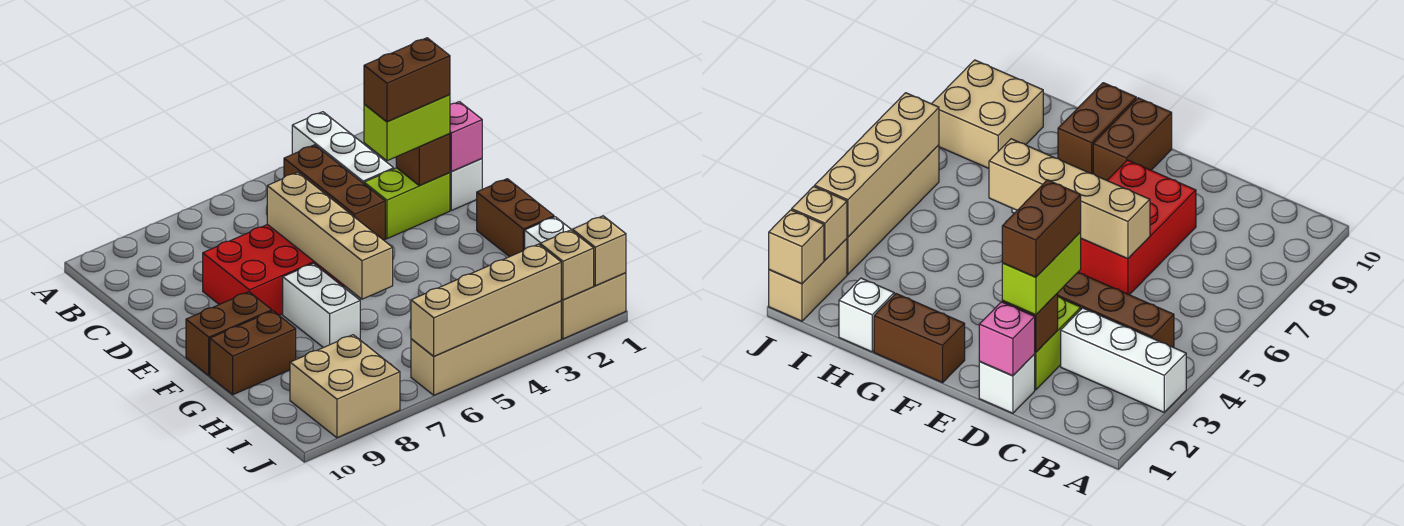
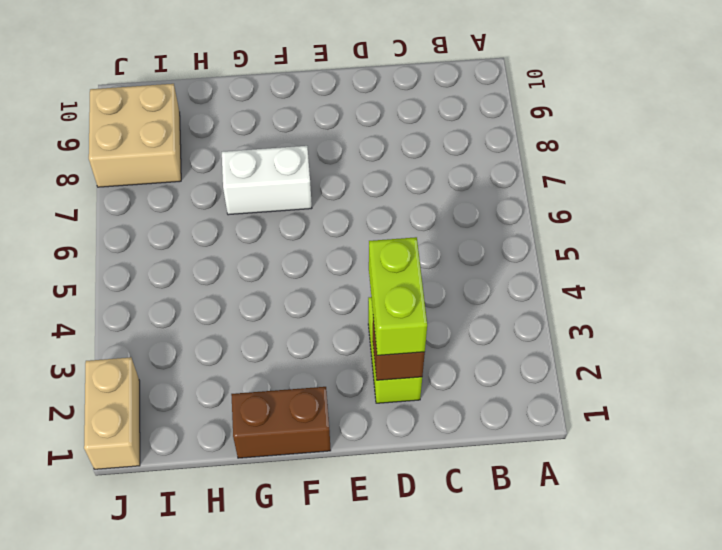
none -> white brick A3:C3 level 1
none -> brown brick B4:D4 level 1
none -> white brick D1 level 1

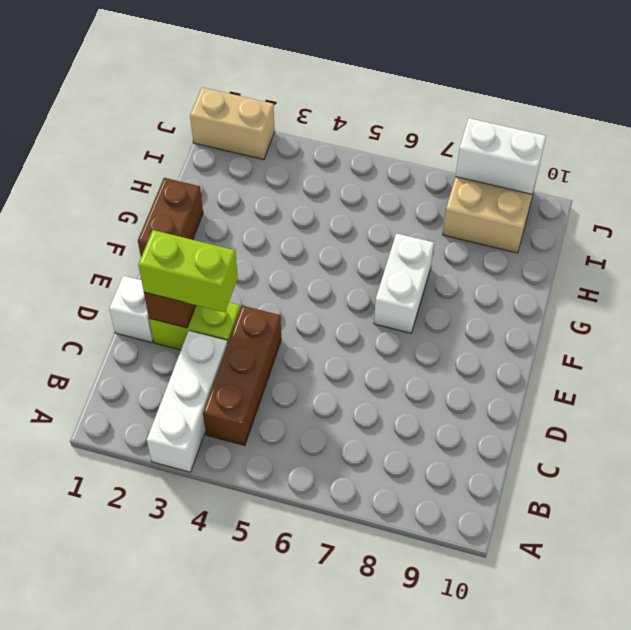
white brick J8:J9 level 2 -> none
none -> red brick D6:E8 level 1
none -> brown brick F9:F10 level 1
none -> brown brick G9:G10 level 1

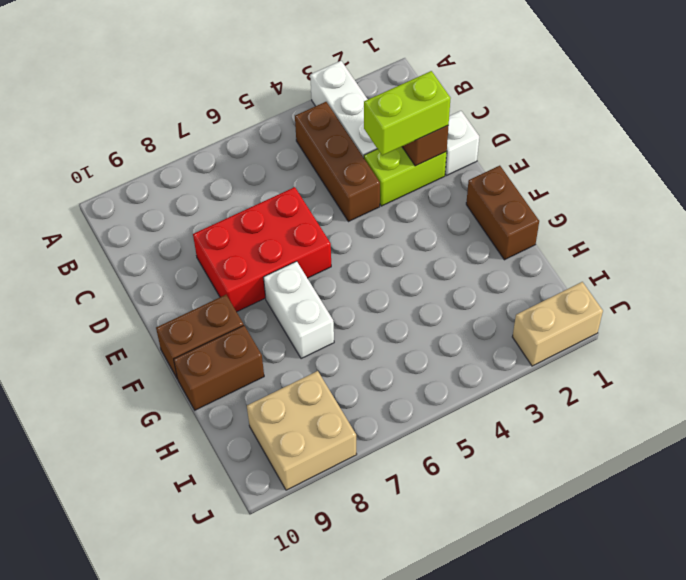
none -> white brick H1 level 1
none -> tan brick J3:J6 level 1
none -> pink brick D1 level 2

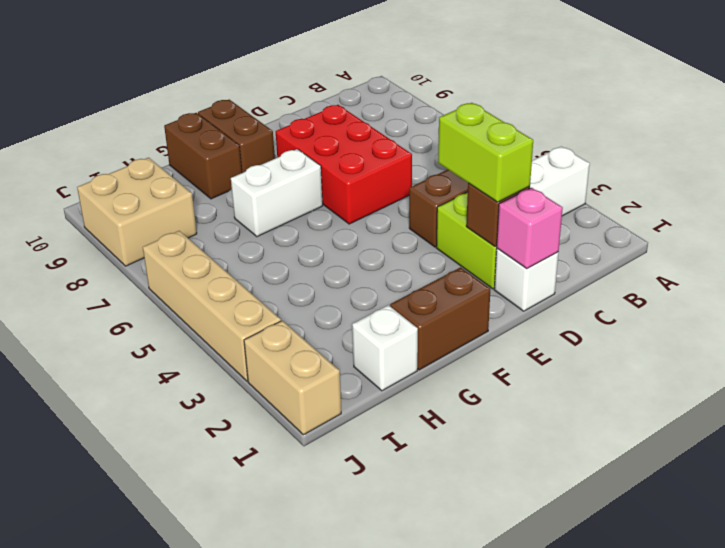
none -> tan brick D6:G6 level 2
none -> tan brick J1 level 2
none -> tan brick J2 level 2

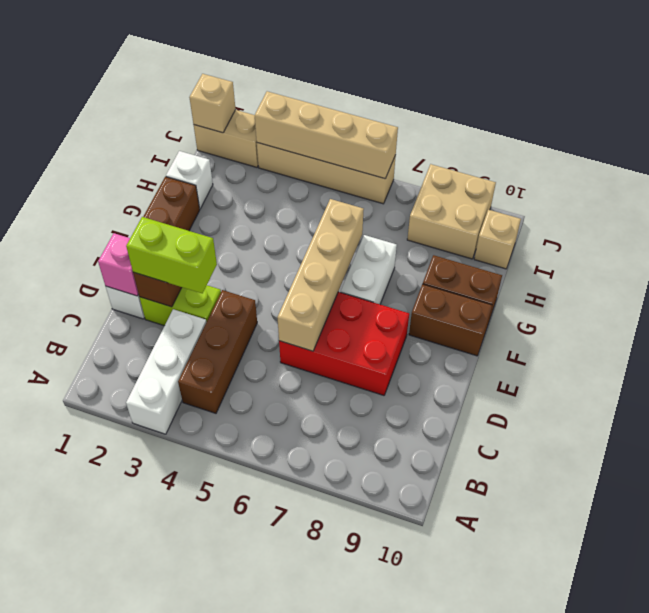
tan brick I10 level 1 -> tan brick J2 level 2
none -> brown brick D2:D3 level 4

